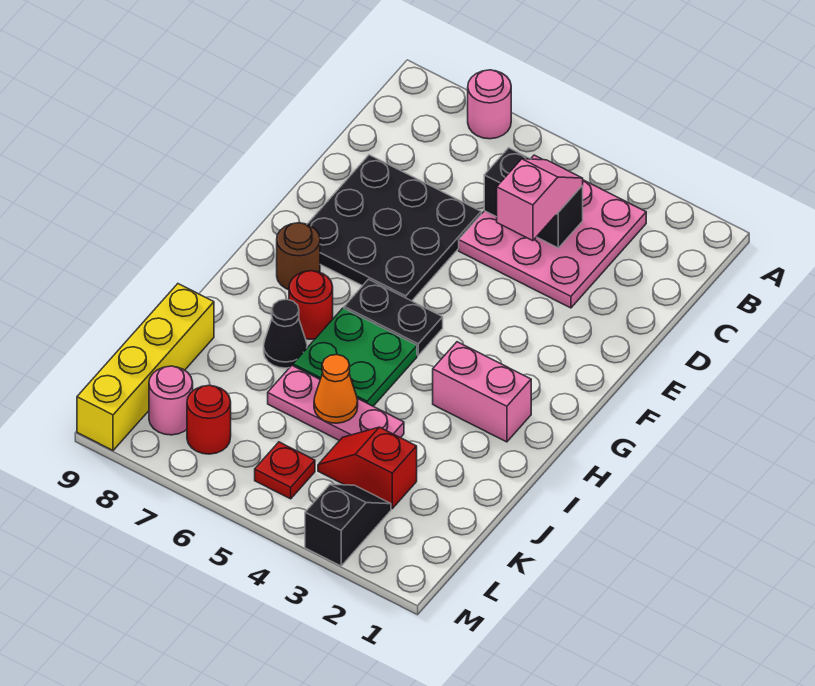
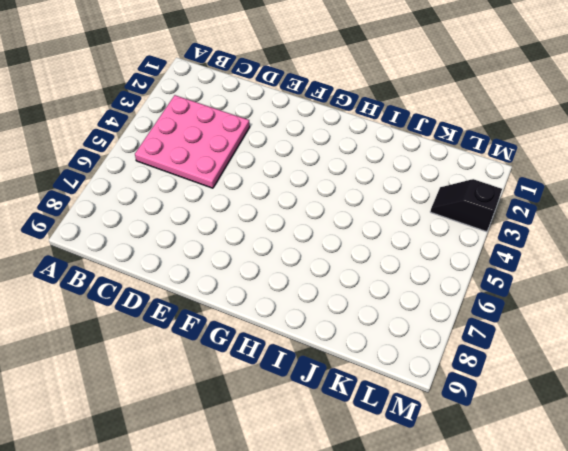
none -> pink round brick A7 level 1
none -> black plate D6:F8 level 1
none -> black plate G5:G6 level 1

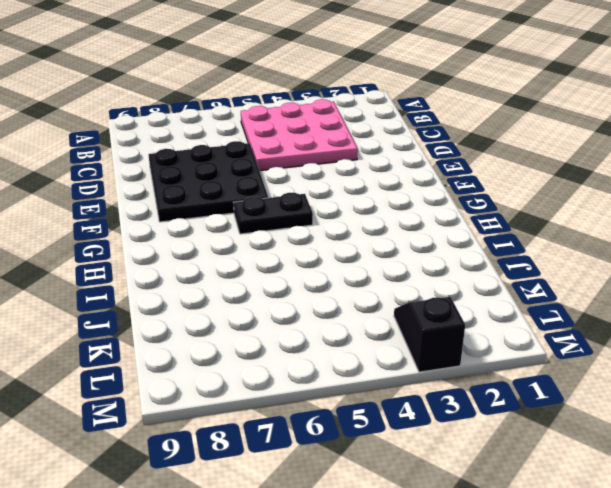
none -> pink round brick A7 level 1
none -> brown round brick G8 level 1
none -> pink brick H2:H3 level 1

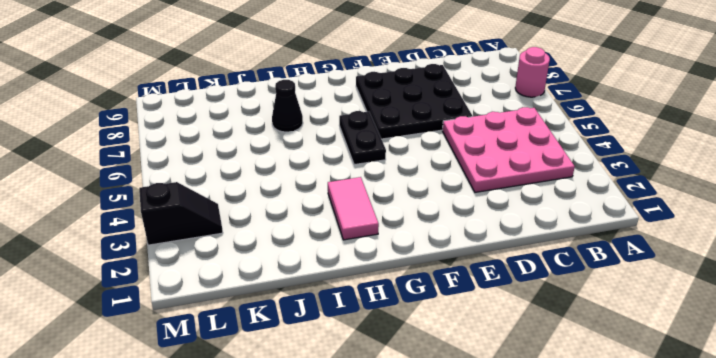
pink tile H2:H3 level 1 -> pink brick H2:H3 level 1
none -> brown round brick G8 level 1
none -> green plate H5:I6 level 1
none -> red round brick H7 level 1

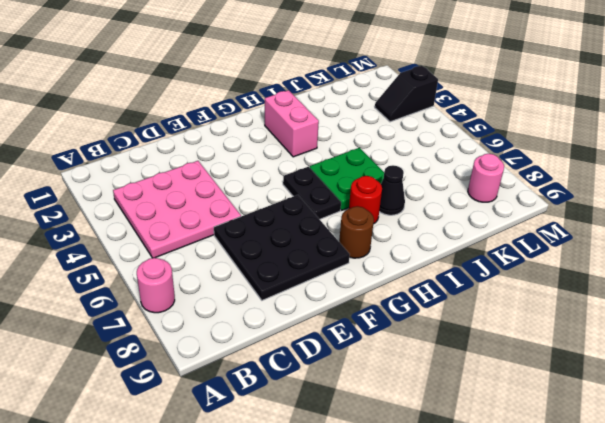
none -> pink plate J4:J6 level 1
none -> yellow brick J9:M9 level 1
none -> red slope K3:K4 level 1 top 3

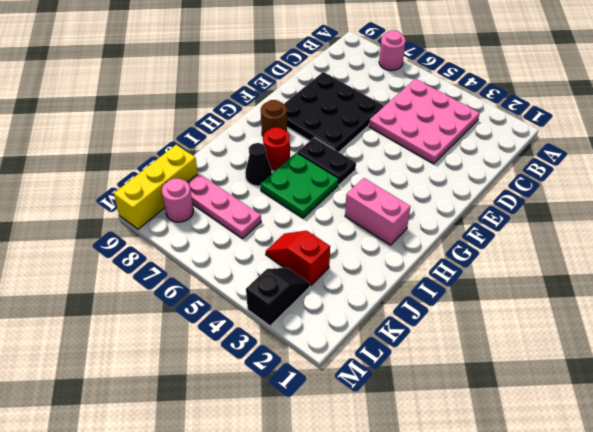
pink plate K6:K8 level 1 -> pink plate J4:J6 level 1
yellow brick K9:M9 level 1 -> yellow brick J9:M9 level 1
none -> red plate L5 level 1
none -> red round brick L7 level 1
none -> black brick C4:C5 level 2

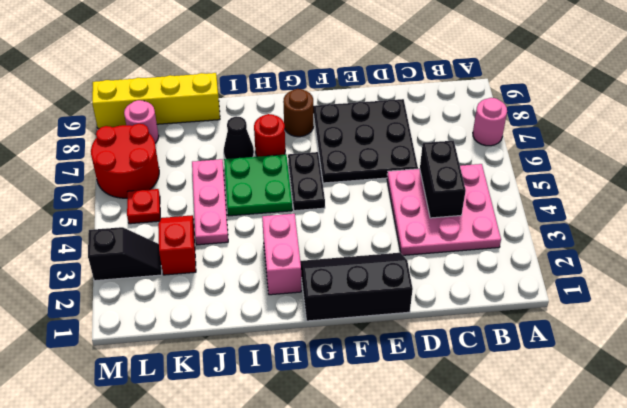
black slope E1:G2 level 1 top 1 -> none
red round brick L6:M7 level 1 -> red round brick L7 level 1
none -> orange cone J5 level 2
none -> pink slope C4:D4 level 3 top D

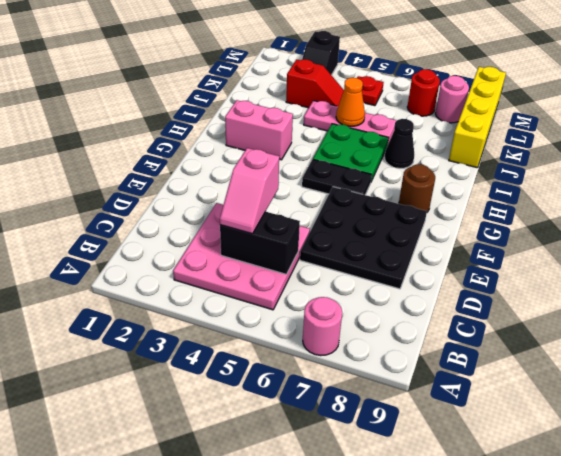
none -> red round brick H7 level 1

